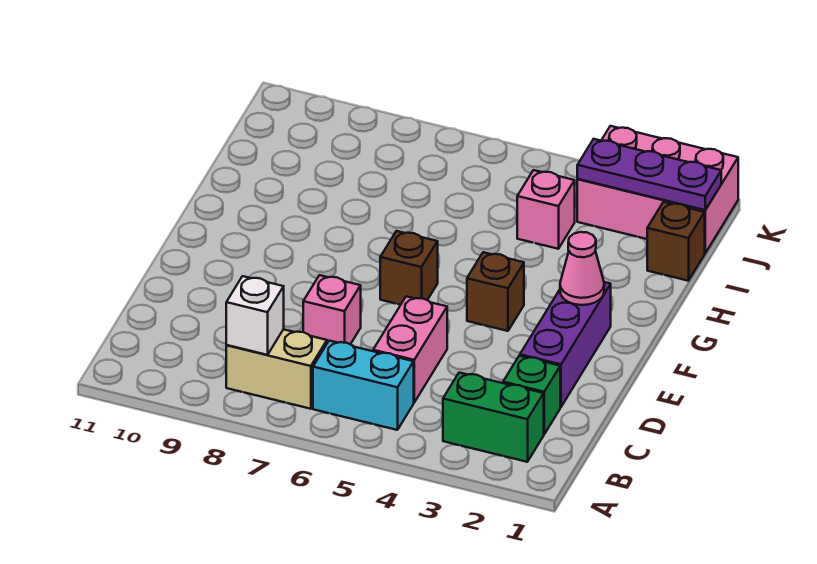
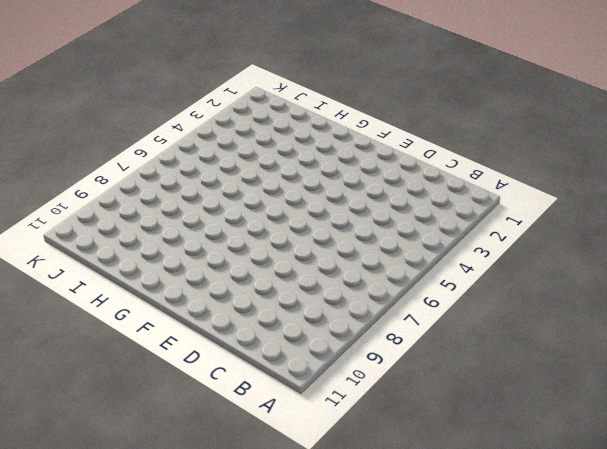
none -> green brick B2:B3 level 1
none -> cyan brick B5:B6 level 1
none -> tan brick B7:B8 level 1

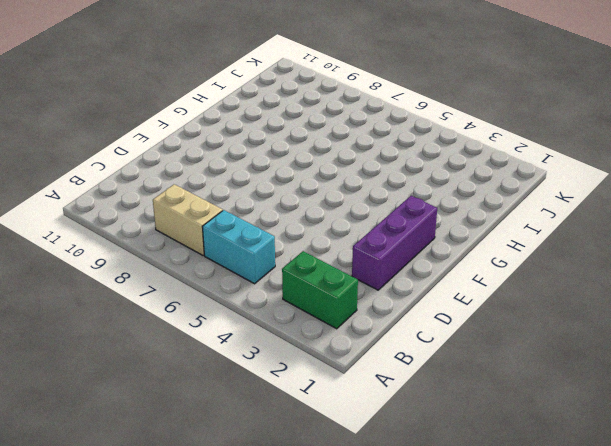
none -> green brick C2 level 1
none -> pink brick C5:D5 level 1
none -> pink brick D7 level 1

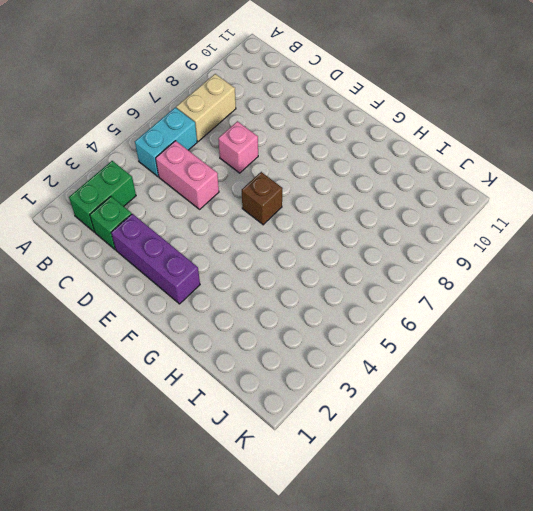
none -> brown brick F4 level 1
none -> brown brick I1 level 1
none -> pink brick I4 level 1

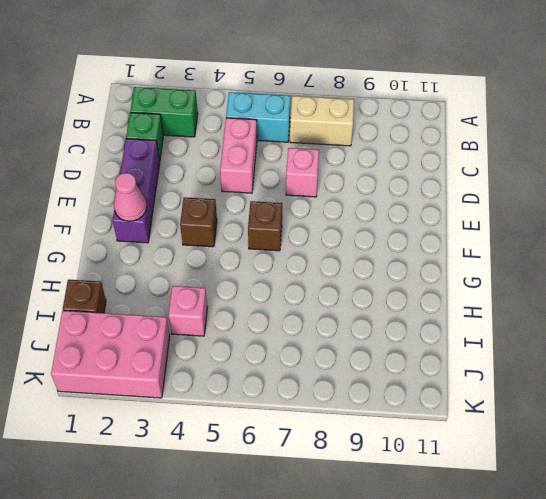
none -> white brick B8 level 2
none -> purple plate J1:J3 level 2

